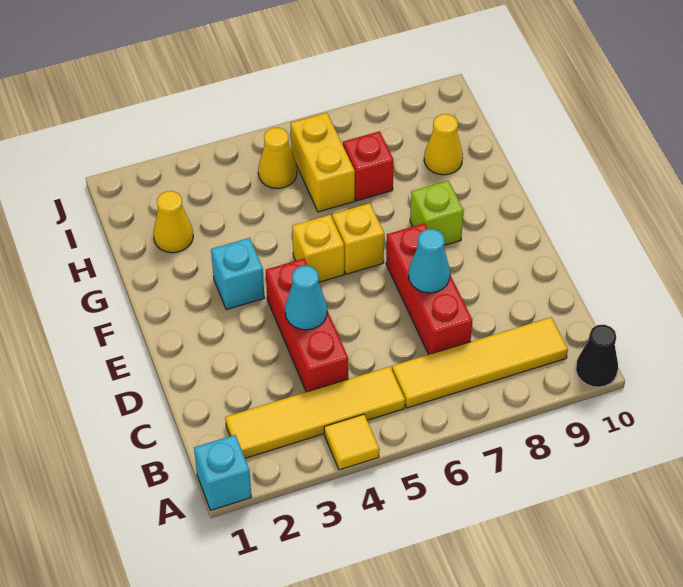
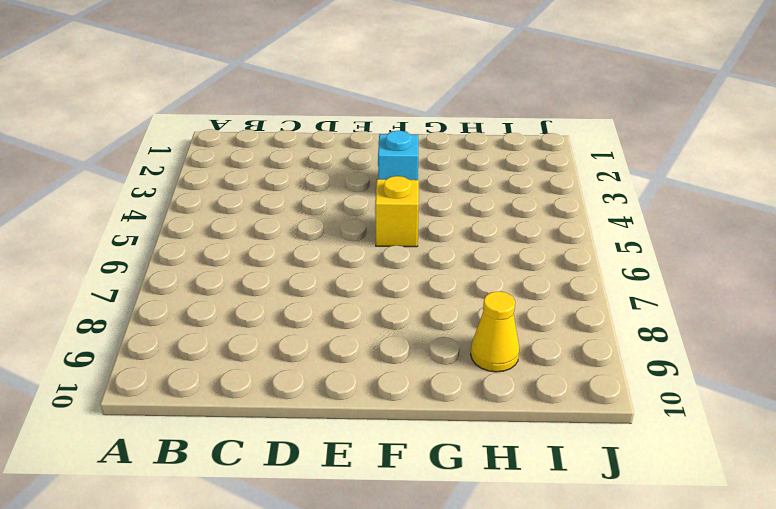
none -> cyan brick A1 level 1
none -> yellow tile A4 level 1
none -> black cone A10 level 1

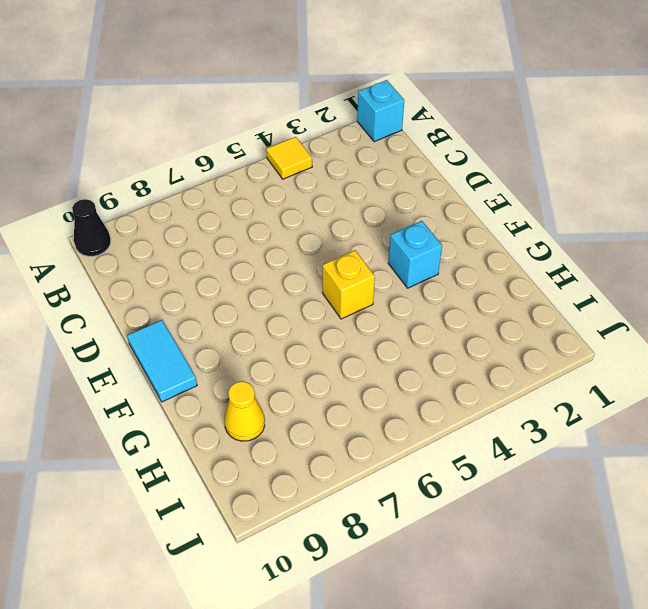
cyan tile E10:F10 level 1 -> none
none -> yellow tile B2:B5 level 1
none -> yellow tile B6:B9 level 1
none -> red brick C4:E4 level 1

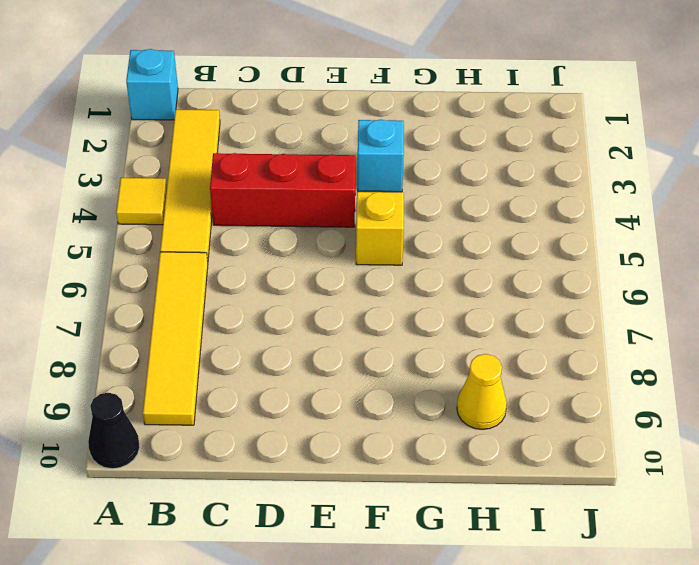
none -> red brick C7:E7 level 1
none -> yellow brick F6 level 1
none -> lime brick F8 level 1

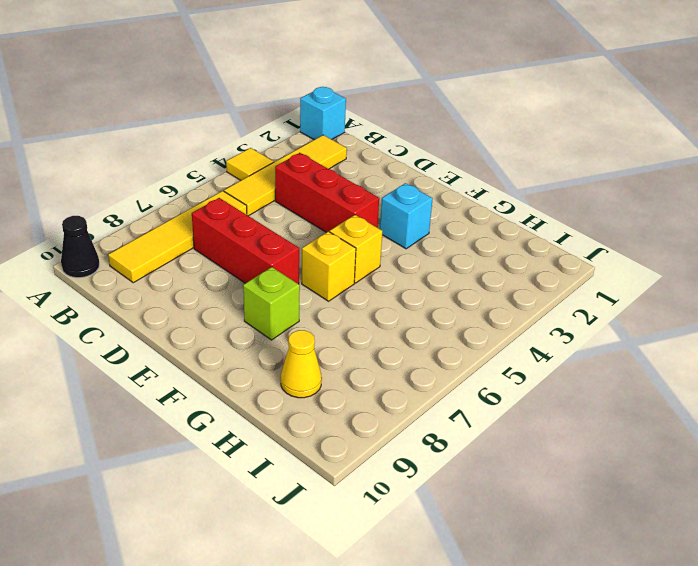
none -> yellow cone H2 level 1
none -> yellow brick H6:I6 level 1
none -> red brick H7 level 1

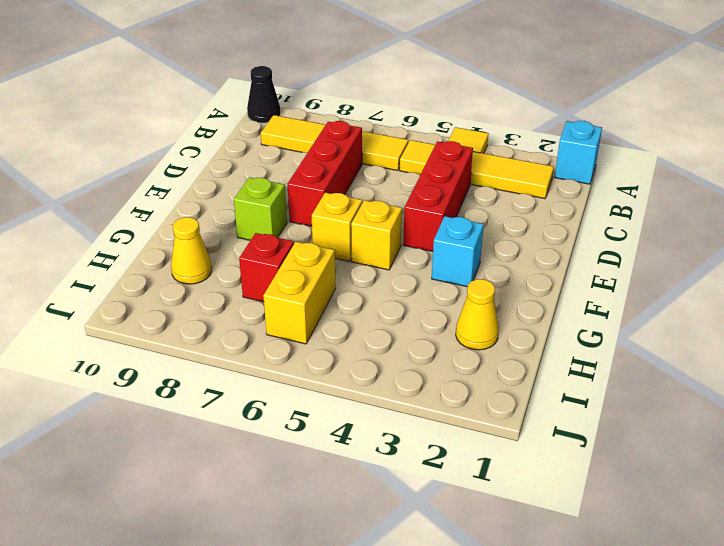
none -> yellow cone I5 level 1
none -> cyan cone D4 level 2
none -> cyan cone D7 level 2

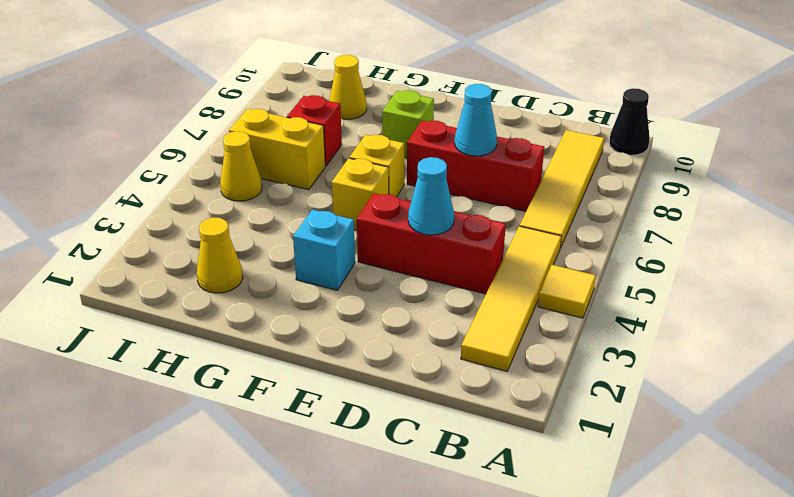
none -> cyan brick A1 level 1

